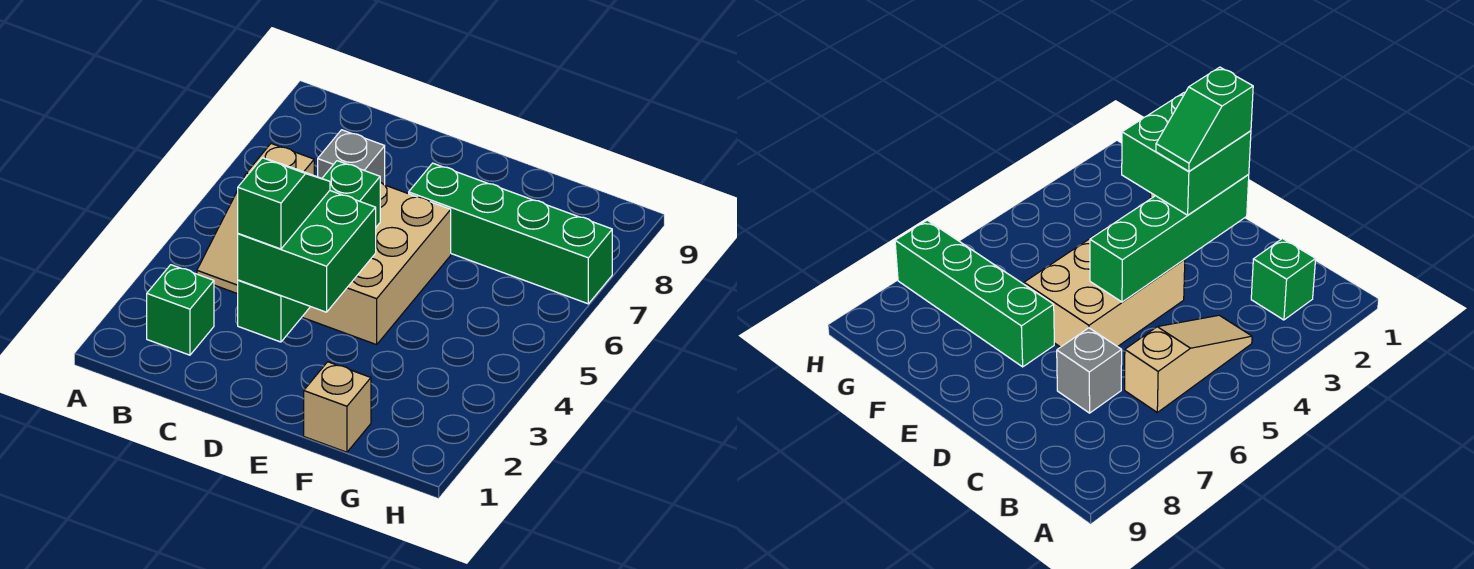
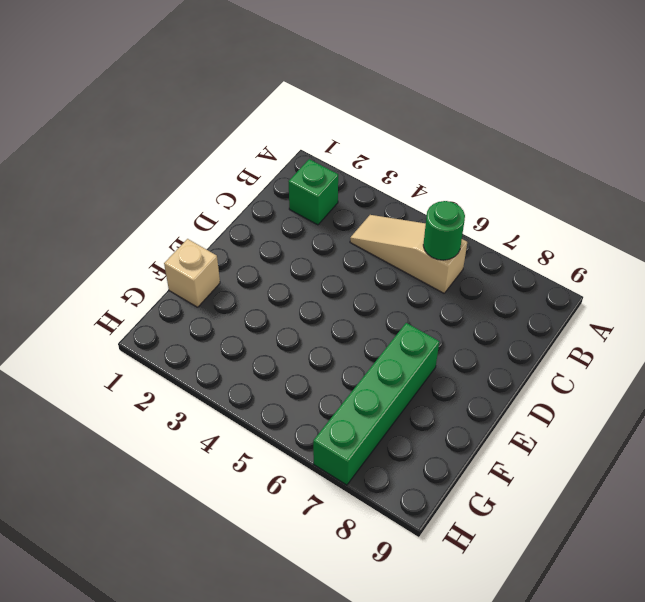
green round brick B6 level 2 -> none
none -> grey brick C7 level 1
none -> tan brick D4:E6 level 1

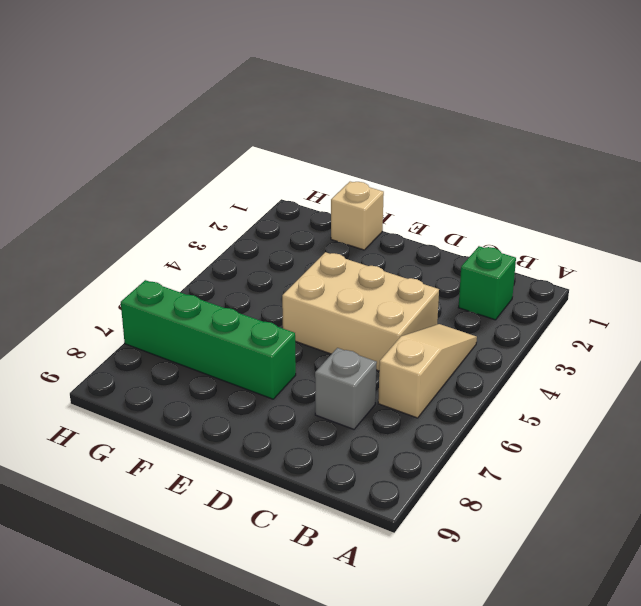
tan brick C4:E5 level 1 -> tan brick D4:E6 level 1
none -> green brick D2:D5 level 2
none -> green brick D2:E3 level 3

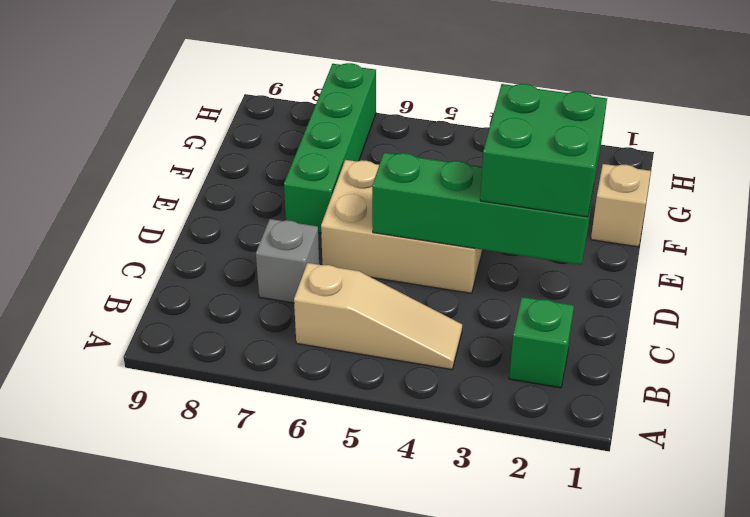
none -> green slope D2:D3 level 4 top 2

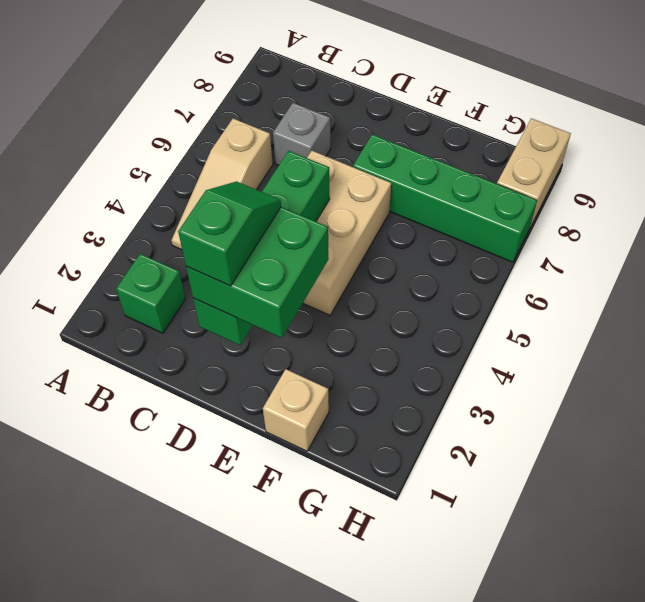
tan brick H8:H9 level 1 -> none

